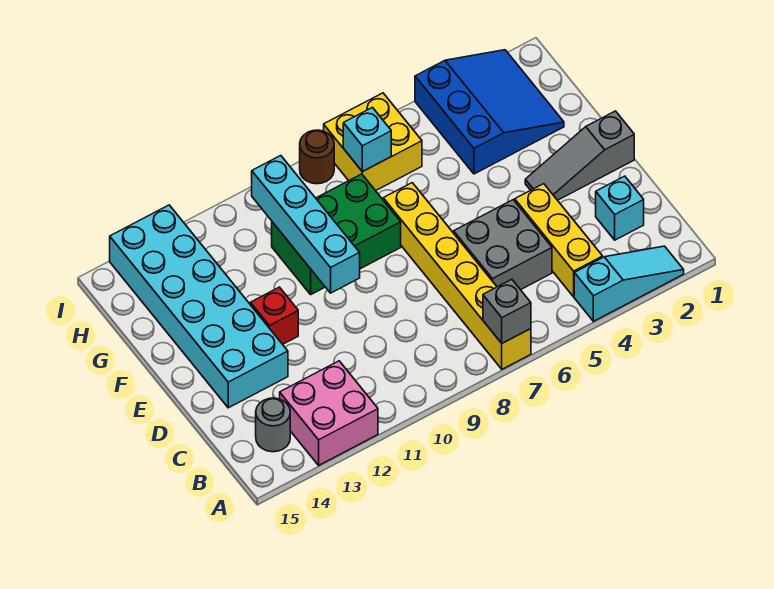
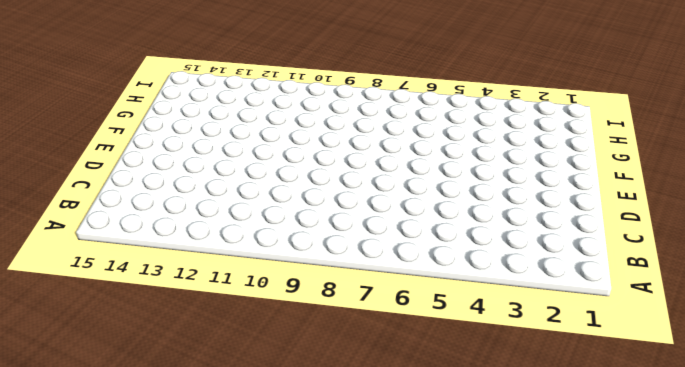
none -> cyan slope A2:A4 level 1 top 4
none -> yellow brick A7:F7 level 1
none -> pink brick A12:B13 level 1

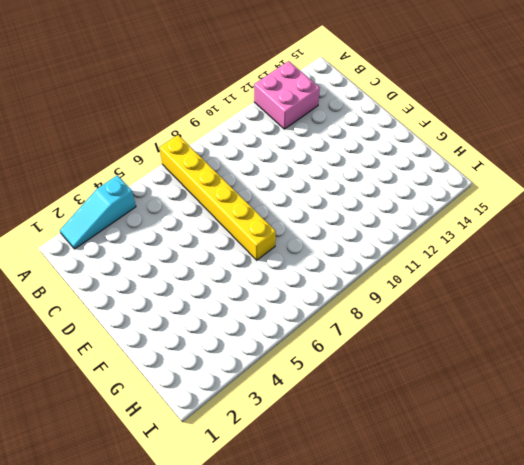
none -> yellow brick B4:D4 level 1
none -> grey round brick B14 level 1
none -> cyan brick C2 level 1

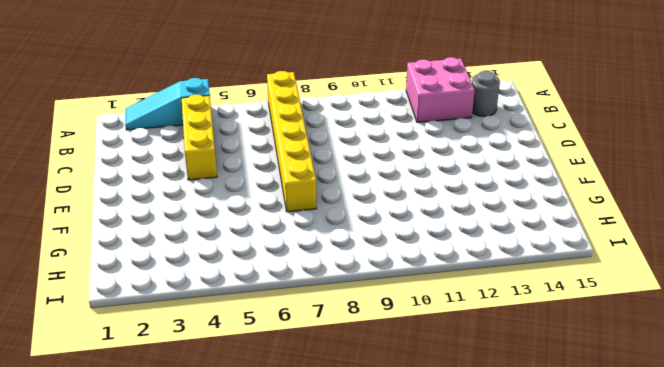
none -> cyan brick C2 level 1
none -> grey brick C5:D6 level 1
none -> cyan brick D13:I14 level 1

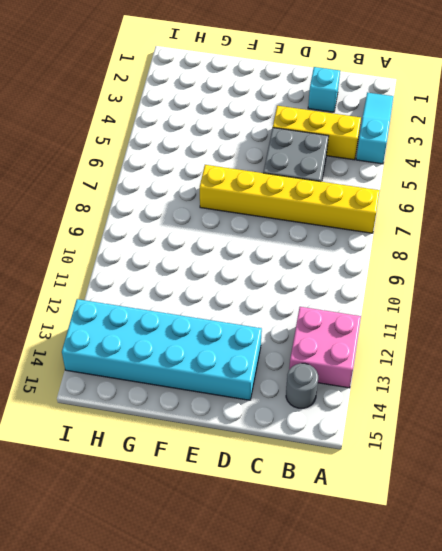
none -> grey slope E1:E3 level 1 top 1
none -> red brick E12 level 1
none -> green brick F8:G10 level 1

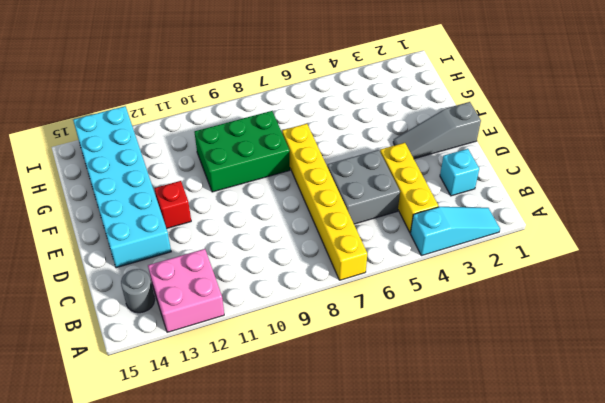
none -> blue slope G2:I4 level 1 top 4
none -> yellow brick H6:I7 level 1
none -> brown round brick I8 level 1

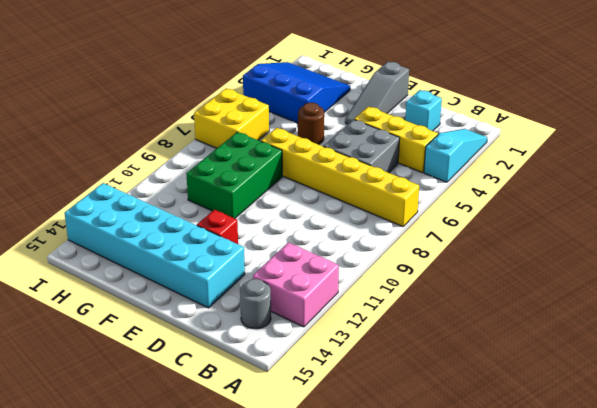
brown round brick F5 level 1 -> brown round brick I8 level 1
none -> grey brick A7 level 2
none -> cyan brick E10:H10 level 2
none -> cyan brick H7 level 2

